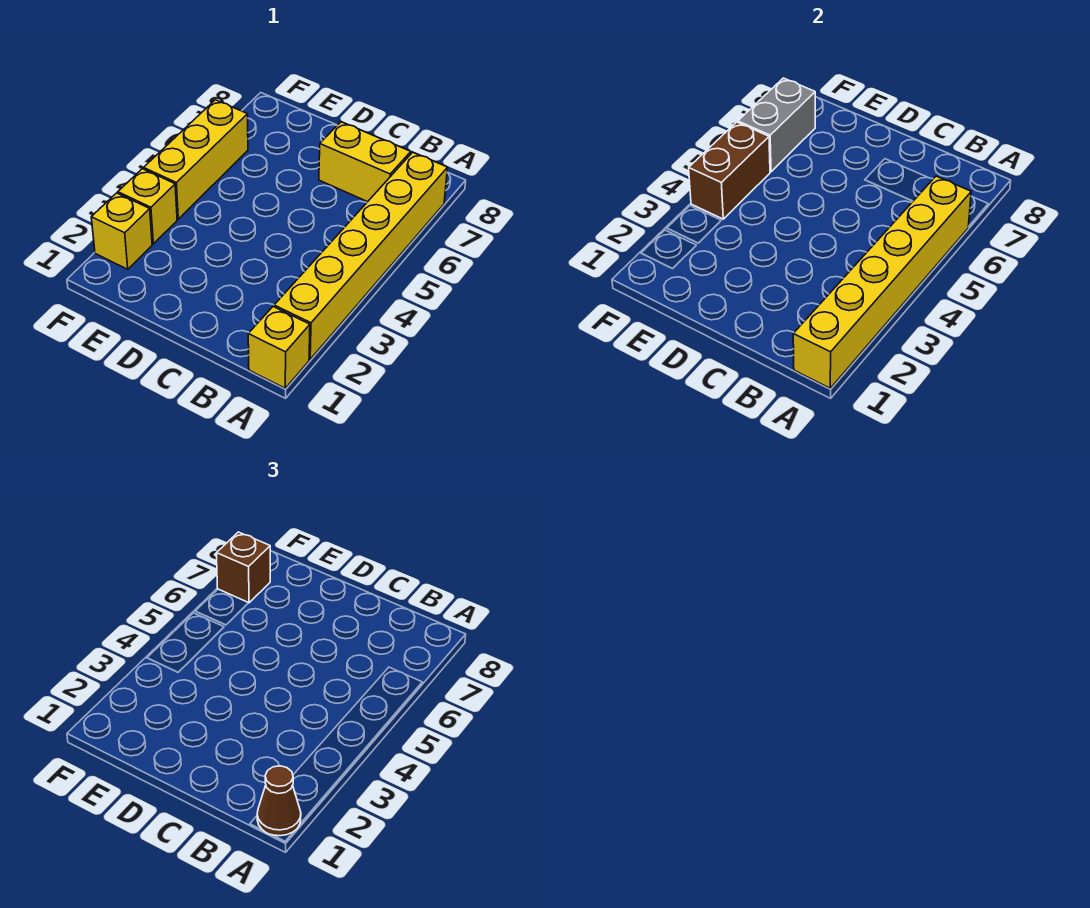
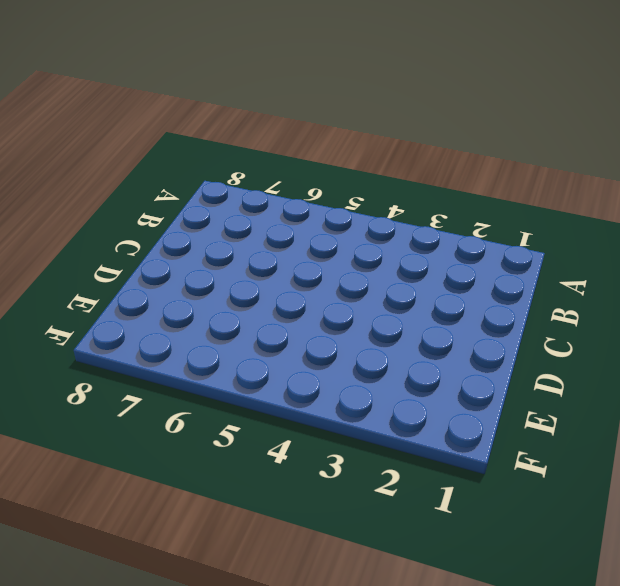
none -> yellow brick A1 level 1
none -> yellow brick A2:A7 level 1

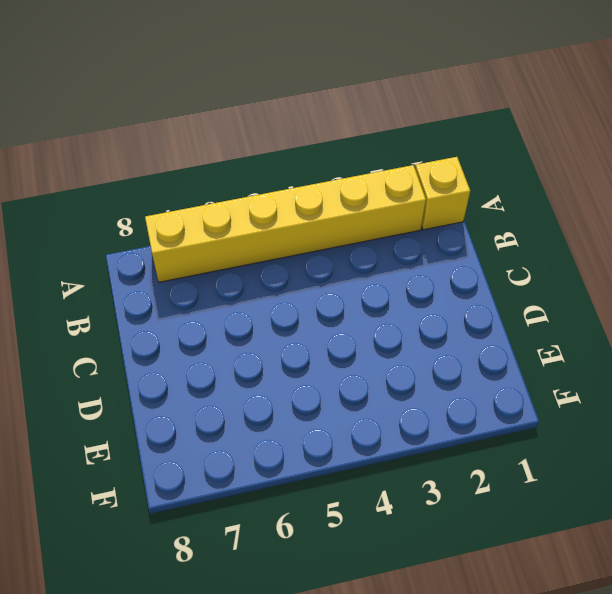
none -> yellow brick B7:C7 level 1
none -> yellow brick F2 level 1

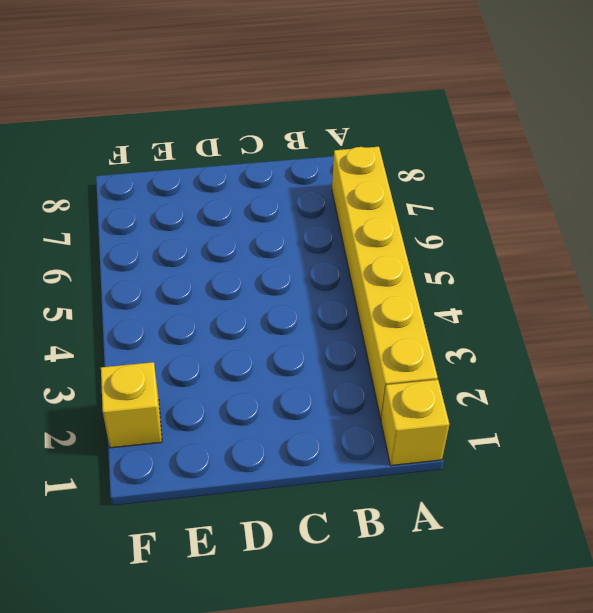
none -> yellow brick B7:C7 level 1
none -> yellow brick F3 level 1

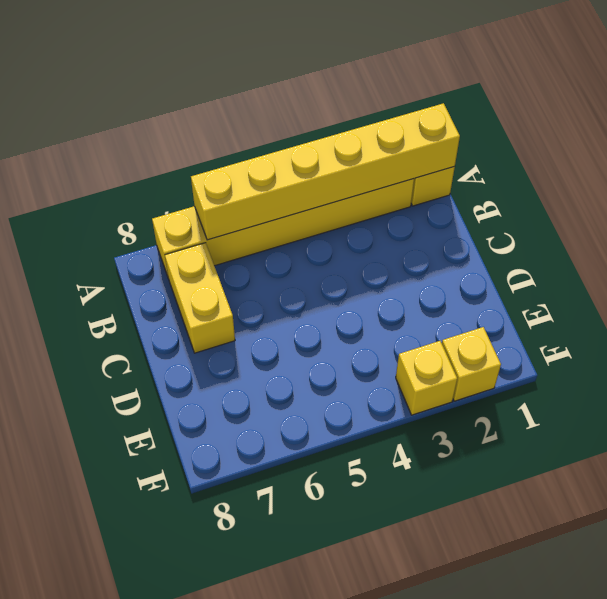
none -> yellow brick F4:F6 level 1
none -> brown brick F4:F5 level 2

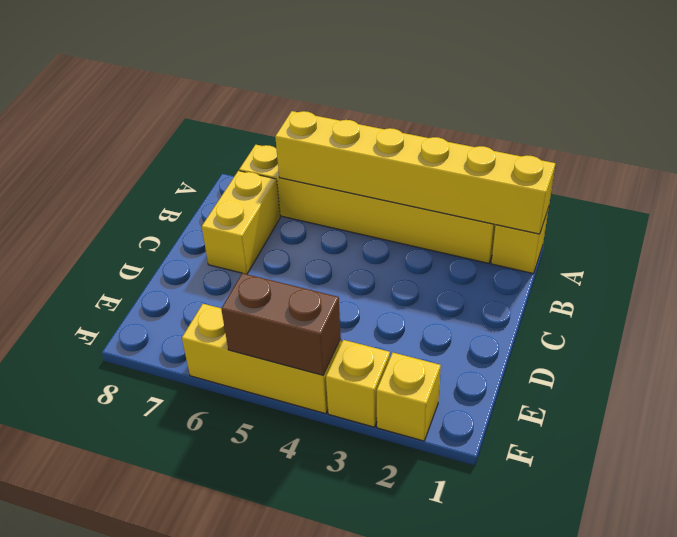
none -> grey brick F6:F7 level 2
none -> brown cone A1 level 3

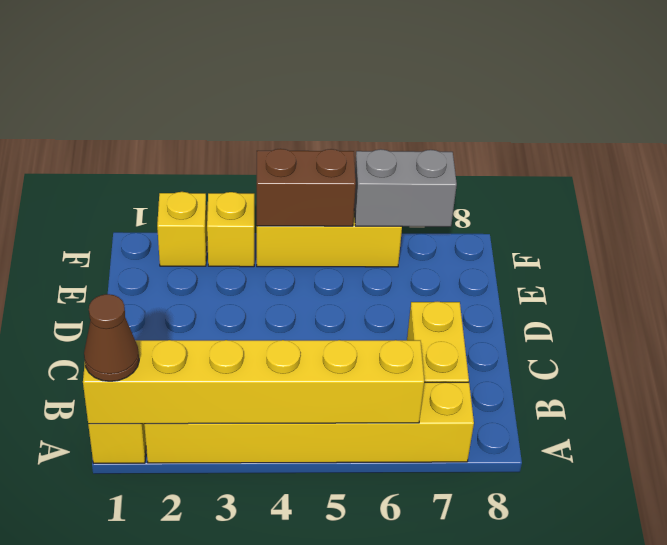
none -> brown brick F7 level 3

